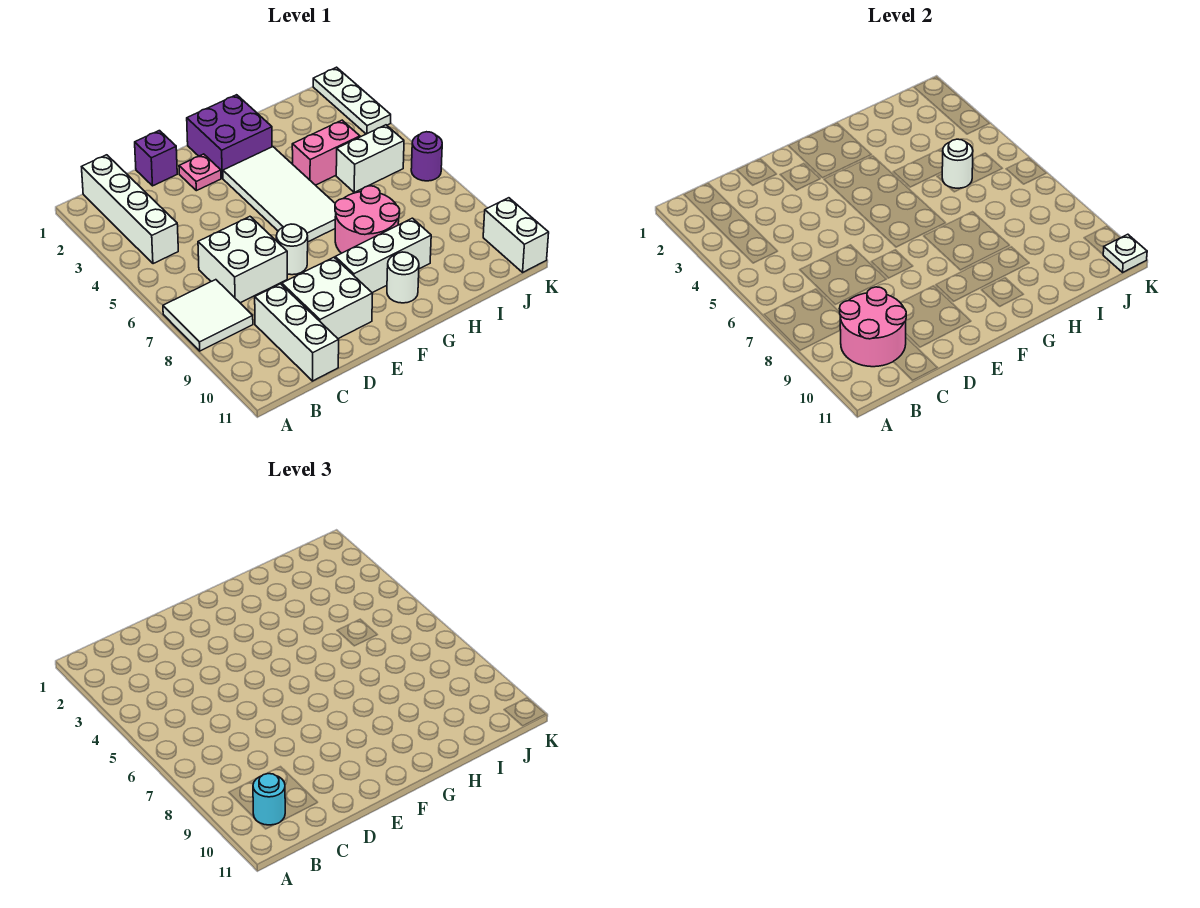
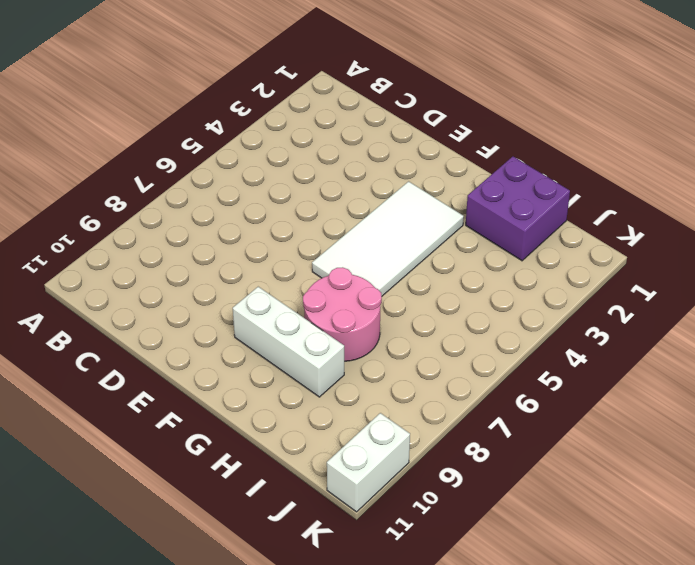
purple brick H1:I2 level 1 -> purple brick F1:G2 level 1
none -> white tile A7:B8 level 1
none -> white brick B1:B4 level 1
none -> white brick C6:D7 level 1

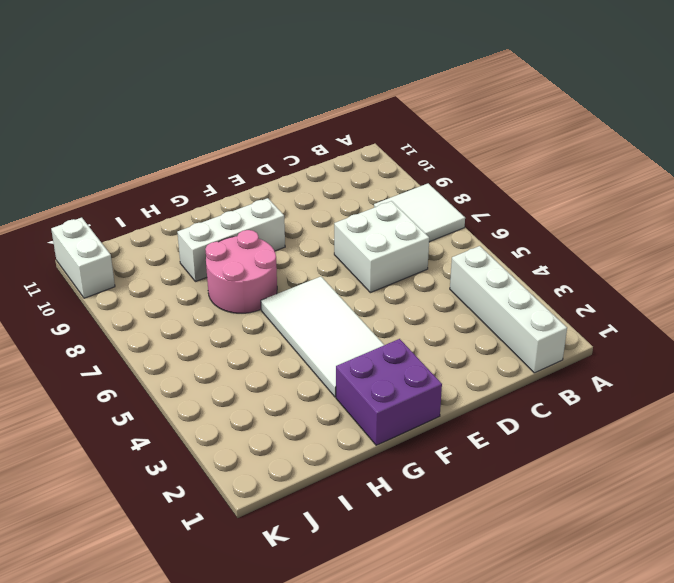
none -> white brick C9:C11 level 1
none -> purple brick D1 level 1
none -> white brick D9:E10 level 1

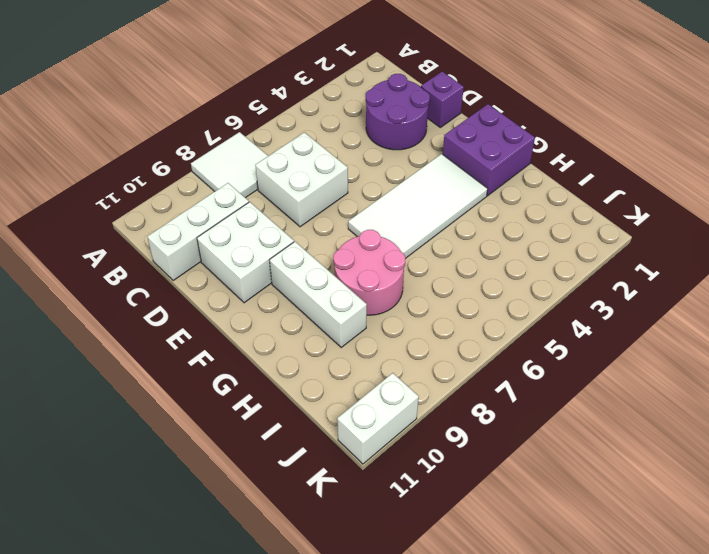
purple round brick C2:D3 level 1 -> none
none -> white brick B1:B4 level 1
none -> pink plate E2 level 1
none -> white round brick E7 level 1

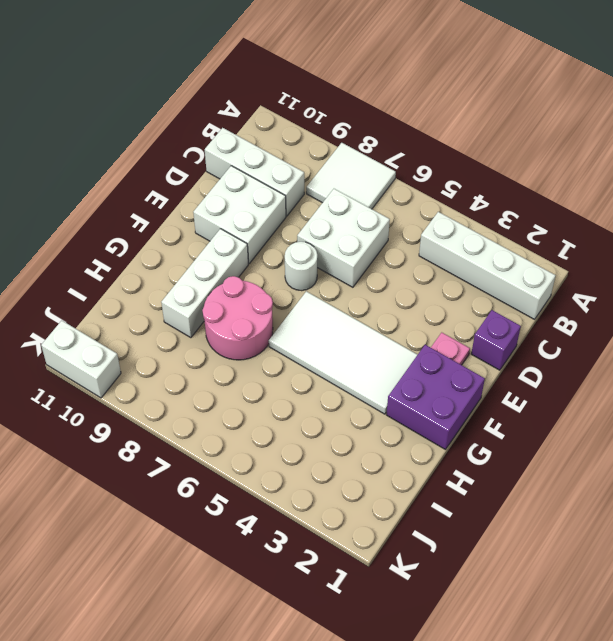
none -> white round brick G10 level 1
none -> pink brick H4:I4 level 1
none -> white brick I5:J5 level 1

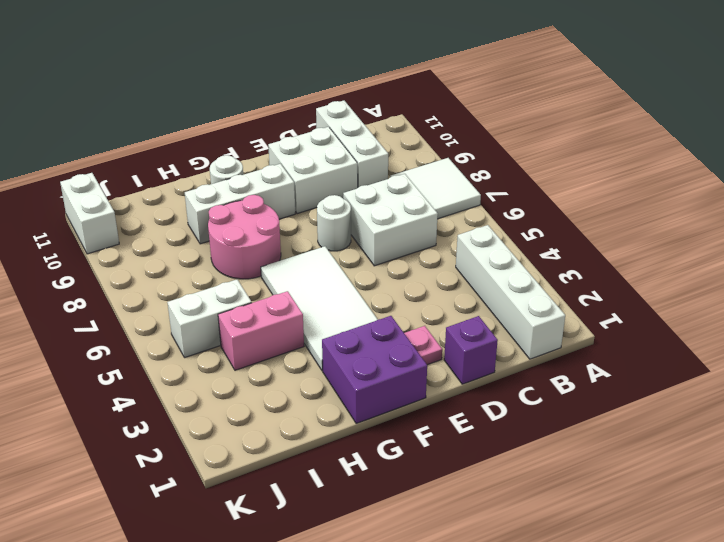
none -> white plate K1:K3 level 1
none -> purple round brick K6 level 1
none -> pink round brick B9:C10 level 2

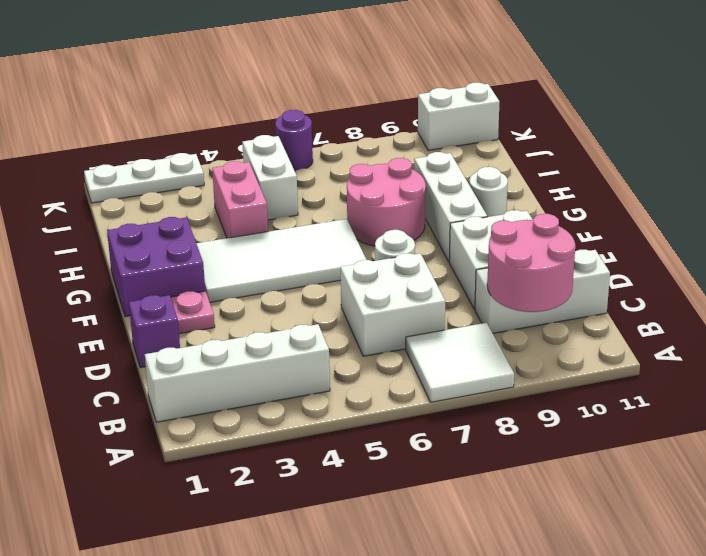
none -> white round brick I5 level 2
none -> white plate K11 level 2
none -> cyan round brick B10 level 3

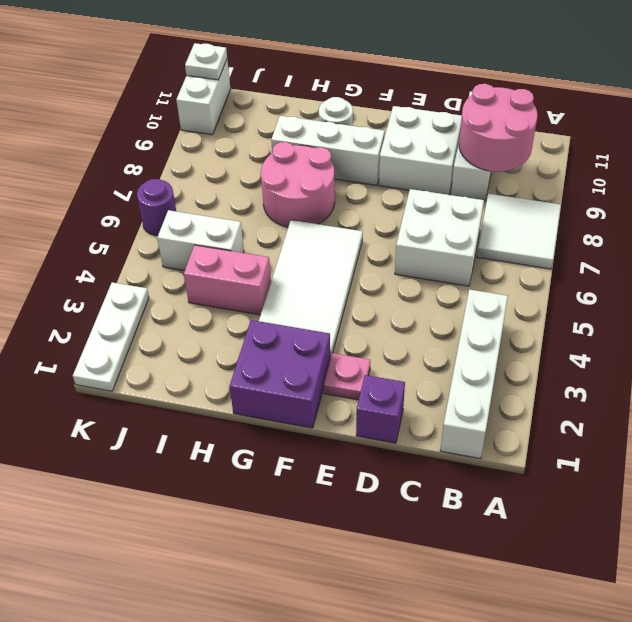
none -> white round brick E7 level 1
none -> white round brick I5 level 2
none -> cyan round brick B10 level 3

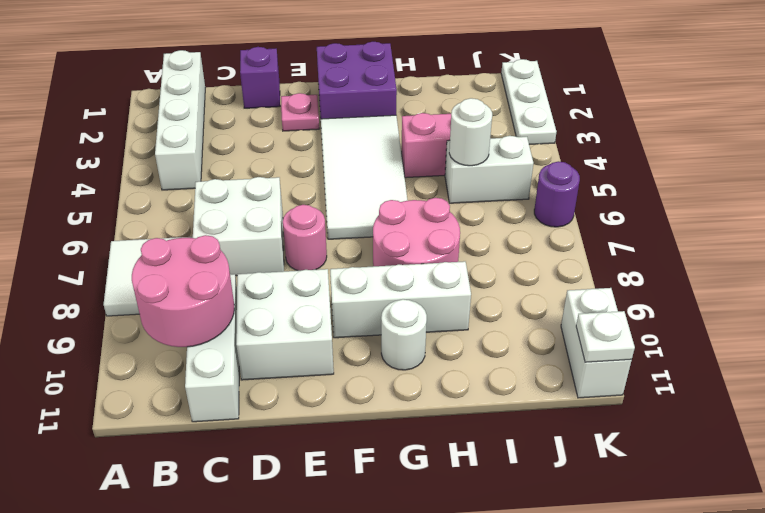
pink round brick E7 level 1 -> white round brick E7 level 1
none -> cyan round brick B10 level 3

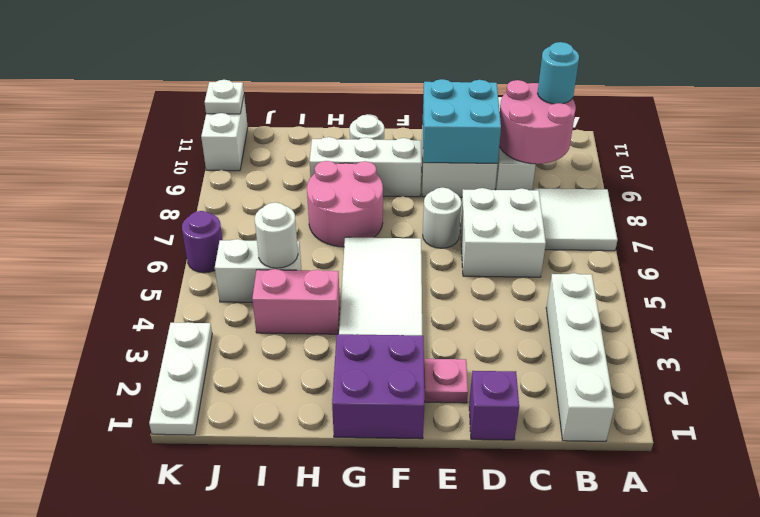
cyan brick D9:E10 level 2 -> none

